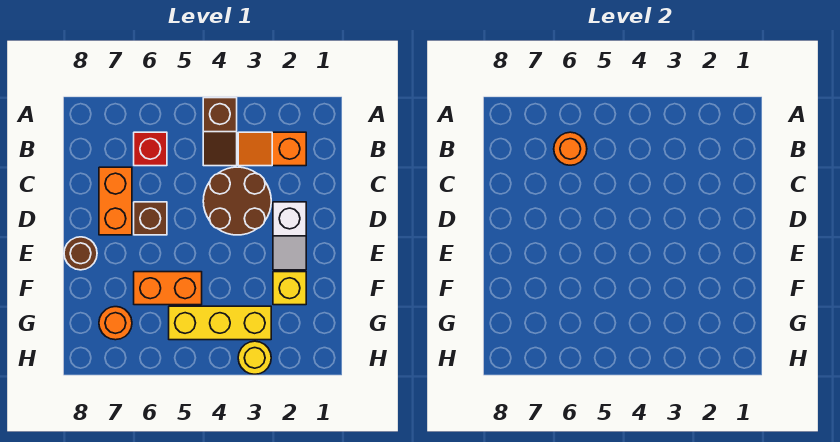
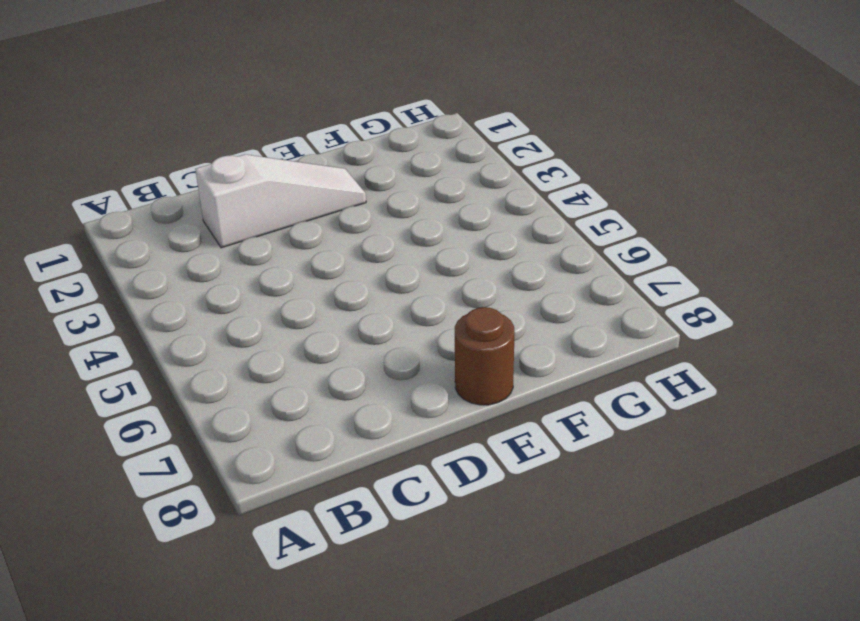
white slope C2:E2 level 1 top C -> white slope D2:E2 level 1 top D
none -> brown slope A4:B4 level 1 top A
none -> orange slope B2:B3 level 1 top 2
none -> red brick B6 level 1

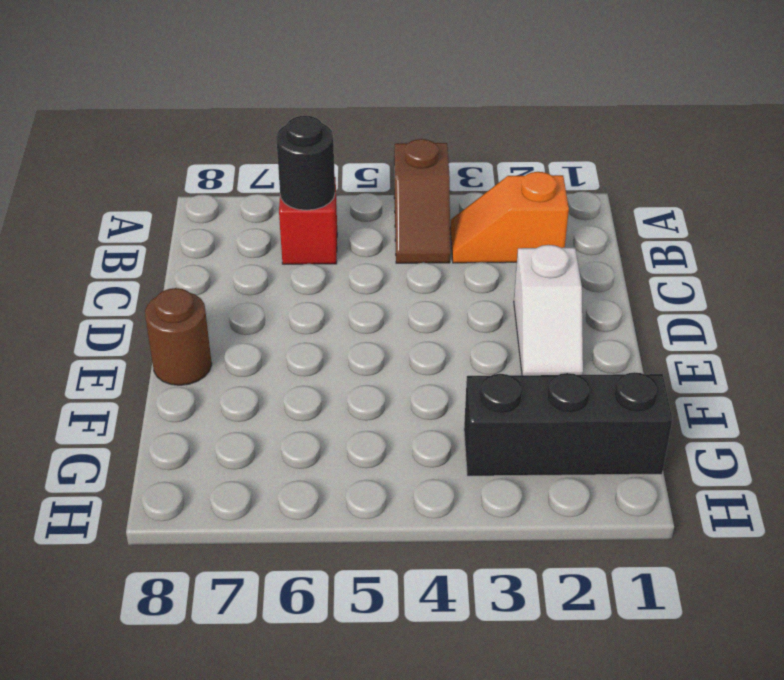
black round brick B6 level 2 -> orange round brick B6 level 2
black brick G1:G3 level 1 -> yellow brick G3:G5 level 1
none -> brown round brick C3:D4 level 1
none -> orange brick C7:D7 level 1
none -> brown brick D6 level 1

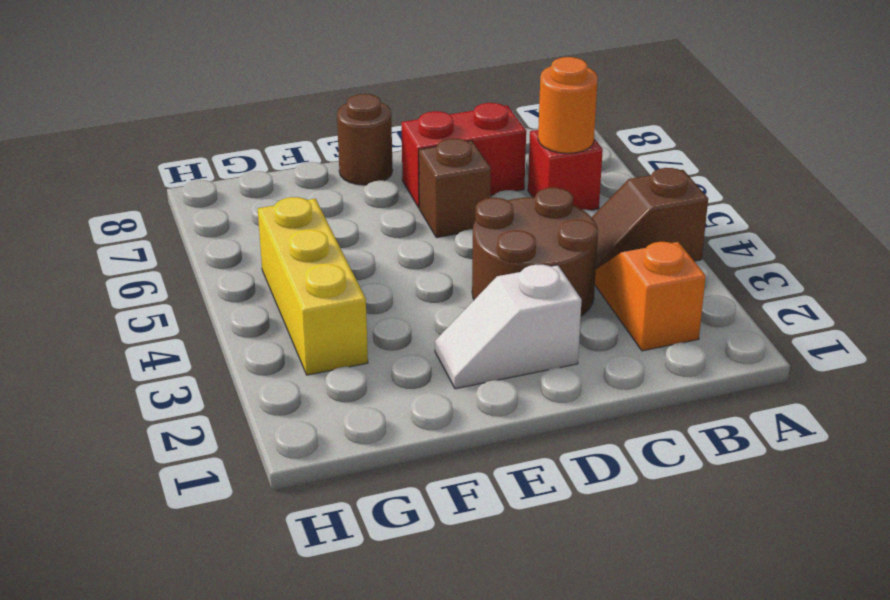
red brick C7:D7 level 1 -> orange brick C7:D7 level 1
none -> yellow brick F2 level 1
none -> orange brick F5:F6 level 1
none -> orange round brick G7 level 1

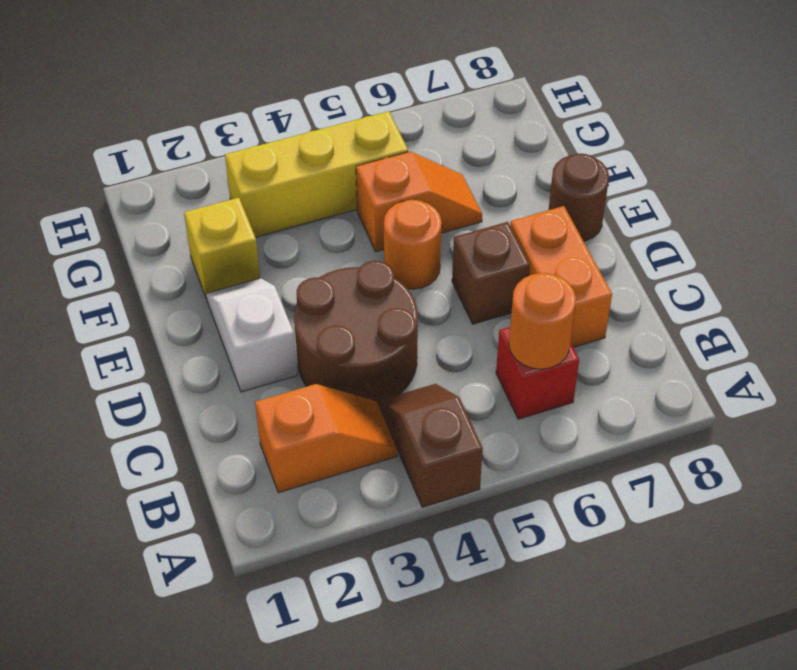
orange round brick E5 level 1 -> orange round brick G7 level 1
orange slope F5:F6 level 1 top 5 -> orange brick F5:F6 level 1
none -> yellow round brick H3 level 1

